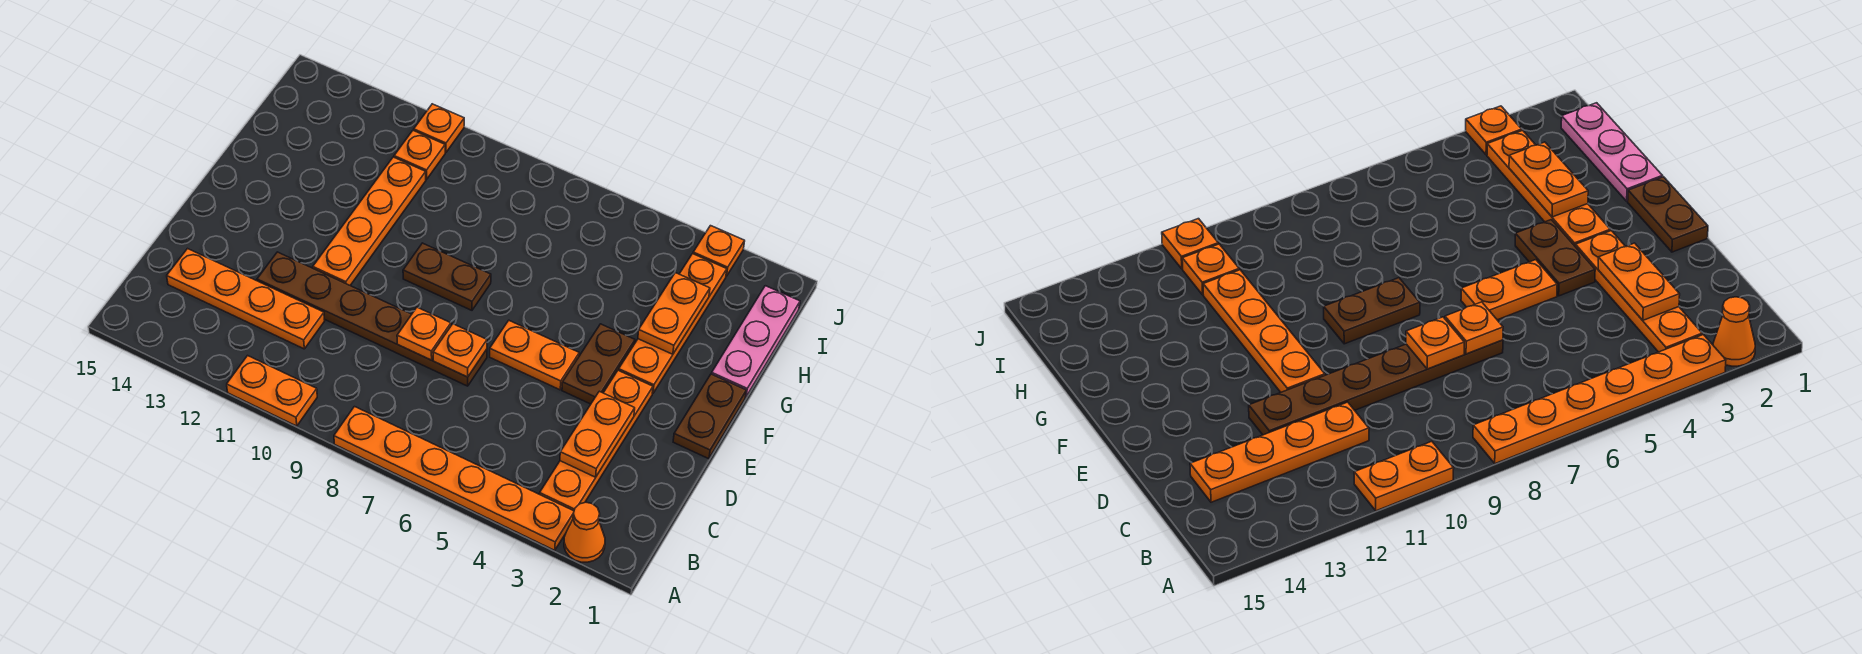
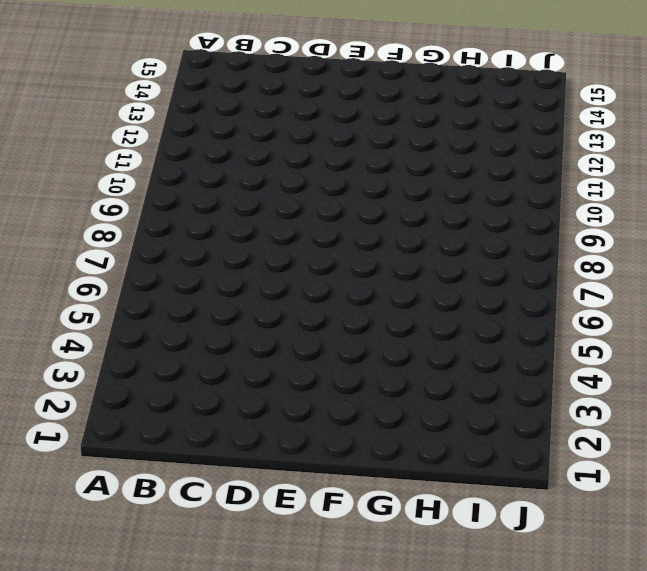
none -> orange cone A2 level 1
none -> orange plate A3:A8 level 1
none -> orange plate A10:A11 level 1

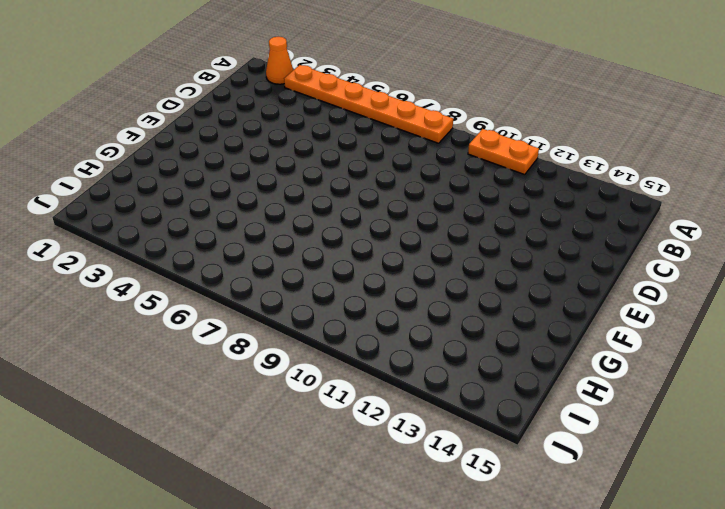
none -> orange plate B3:E3 level 1
none -> orange plate C11:C14 level 1
none -> brown plate D7:D12 level 1

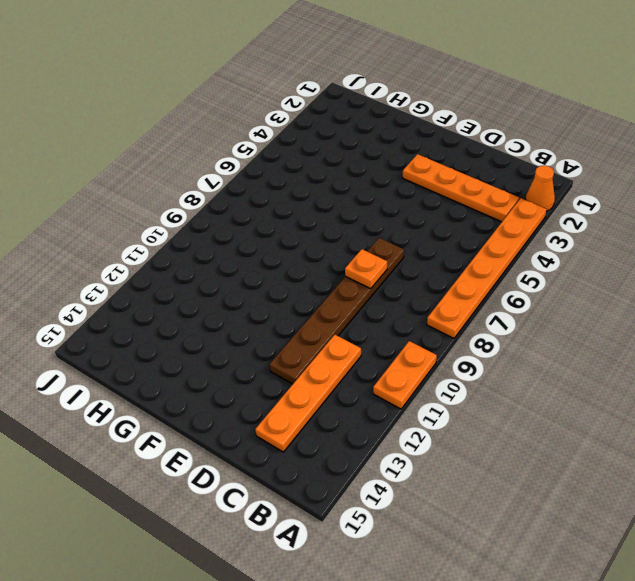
none -> brown plate E1:F1 level 1
none -> brown plate E4:F4 level 1
none -> orange plate E5:E6 level 1

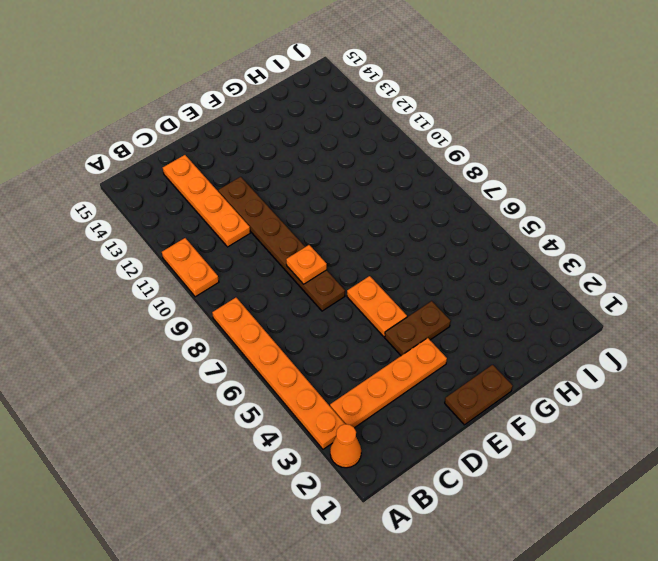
none -> orange plate E11:H11 level 1
none -> orange plate F3:I3 level 1
none -> brown plate F8:F9 level 1

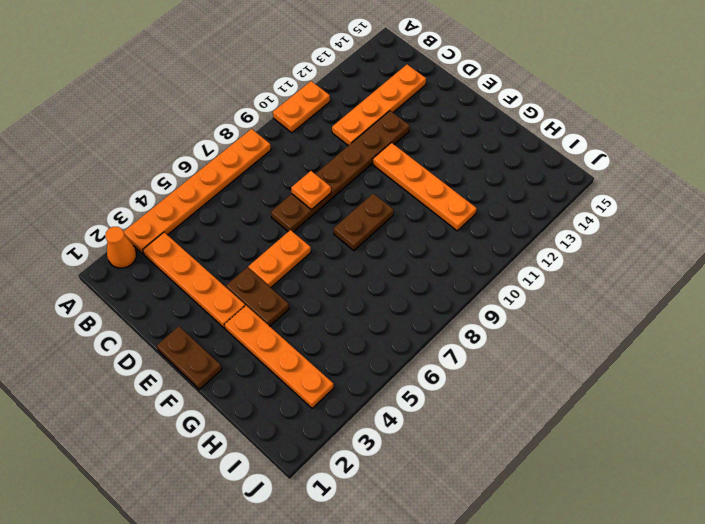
none -> pink plate G1:I1 level 1
none -> orange plate I11 level 1
none -> orange plate J3 level 1

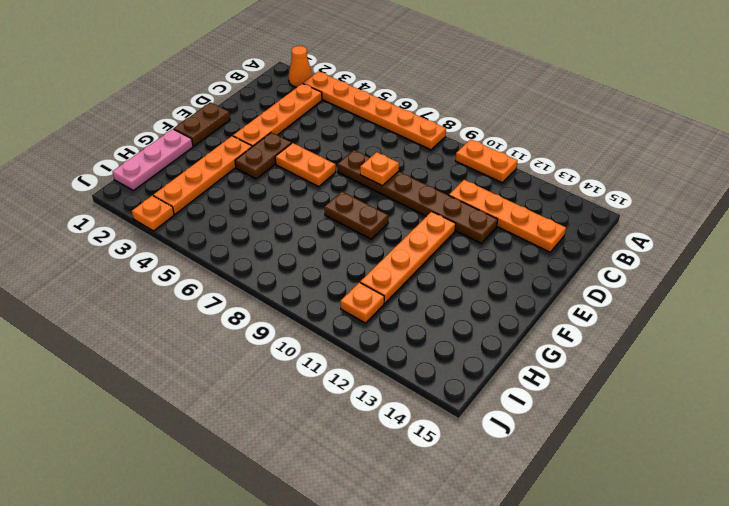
none -> orange plate J11 level 1
none -> orange plate C3:D3 level 2
none -> orange plate D7 level 2

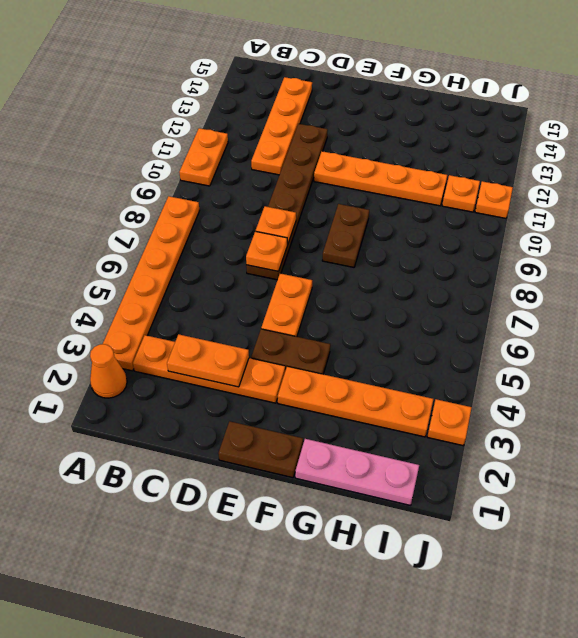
none -> orange plate G3:H3 level 2

